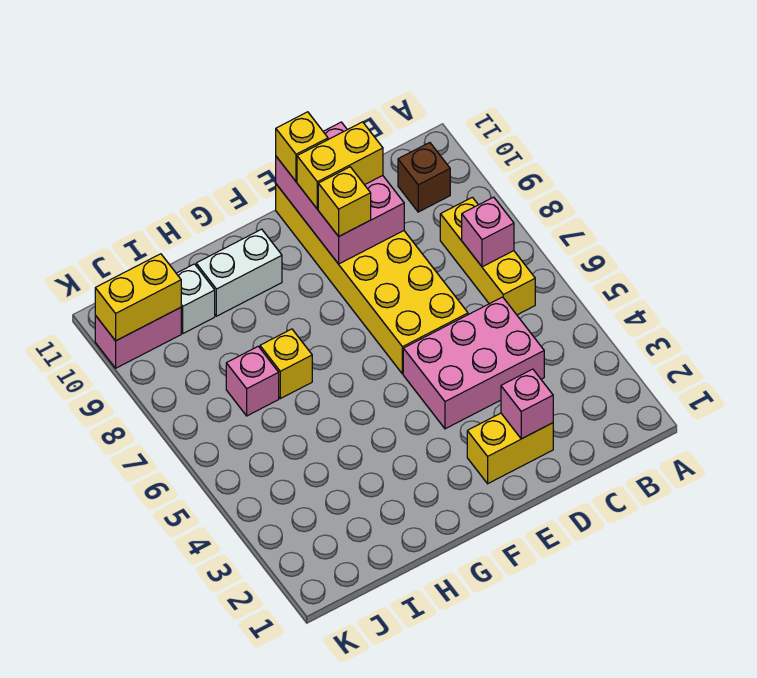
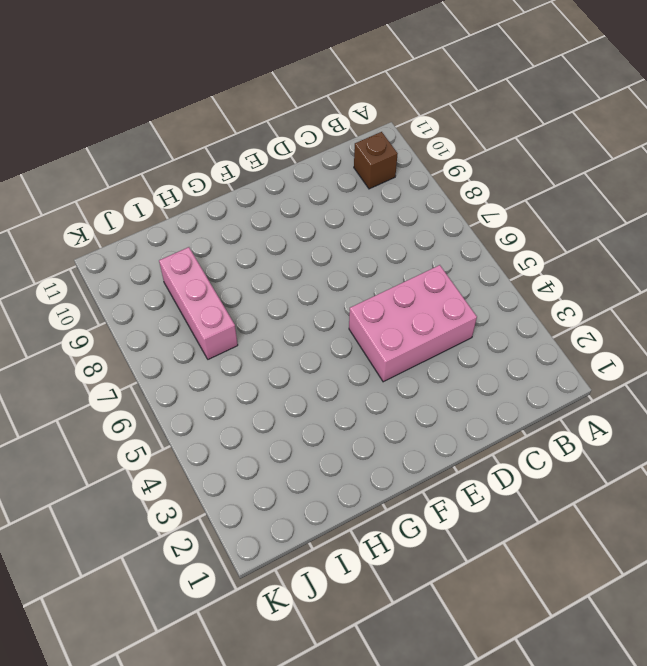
pink brick I7:I9 level 1 -> pink brick I7 level 1
none -> yellow brick B6:B8 level 1
none -> yellow brick D2:E2 level 1
none -> yellow brick D6:E11 level 1

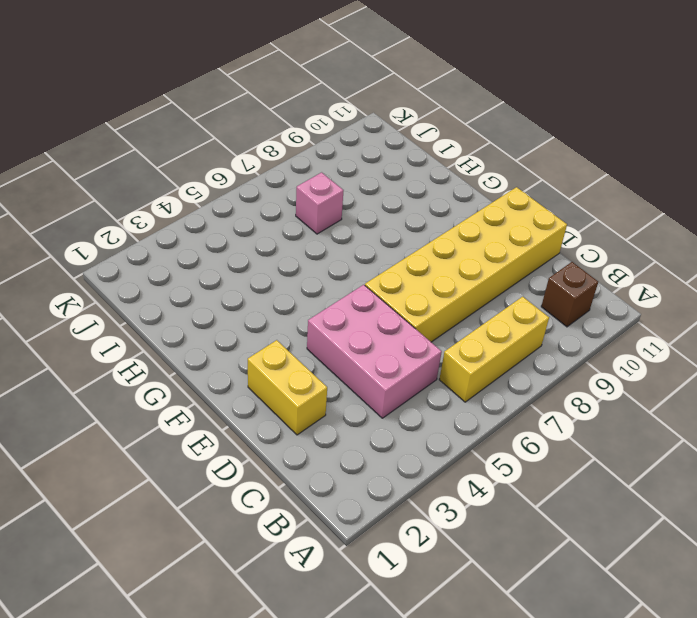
none -> white brick G10:H10 level 1
none -> yellow brick H7 level 1
none -> white brick I10 level 1

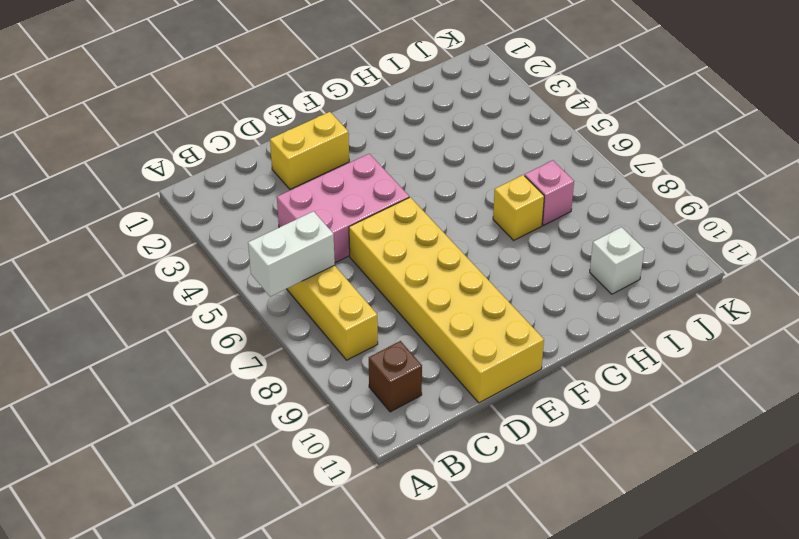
white brick A6:B6 level 2 -> white brick G10:H10 level 1
none -> pink brick J10:K10 level 1
none -> pink brick B7 level 2
none -> pink brick D2 level 2

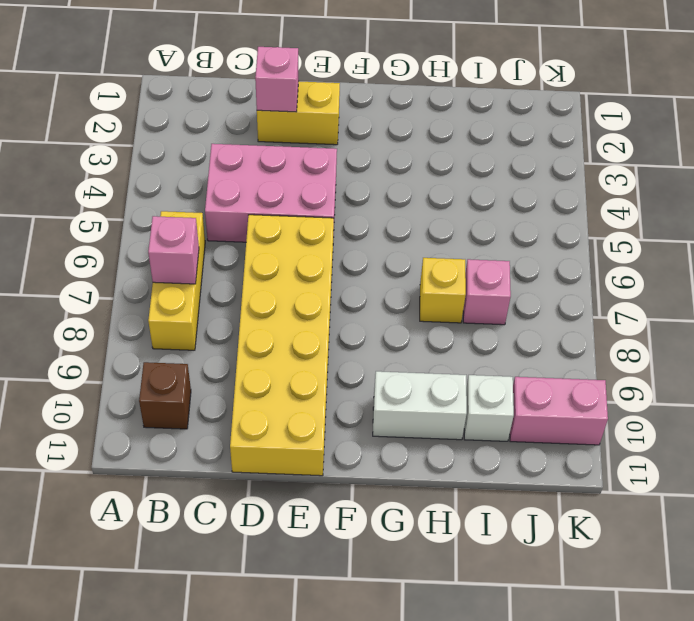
none -> pink brick D9:E11 level 2
none -> yellow brick J10:K10 level 2
none -> yellow brick D10:E10 level 3

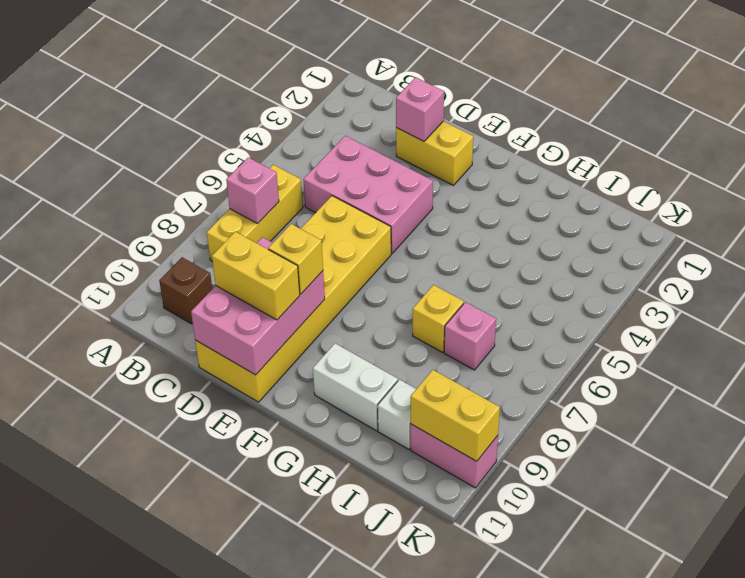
none -> yellow brick E11 level 3

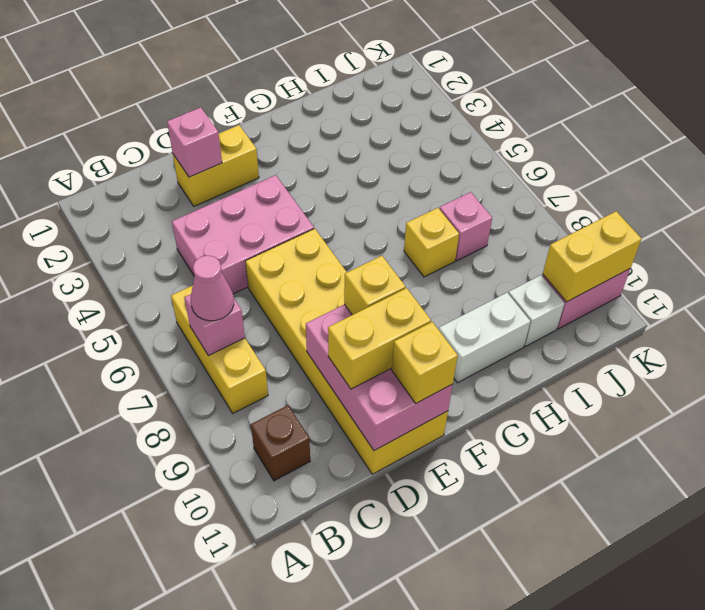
pink cone B7 level 3 -> none

